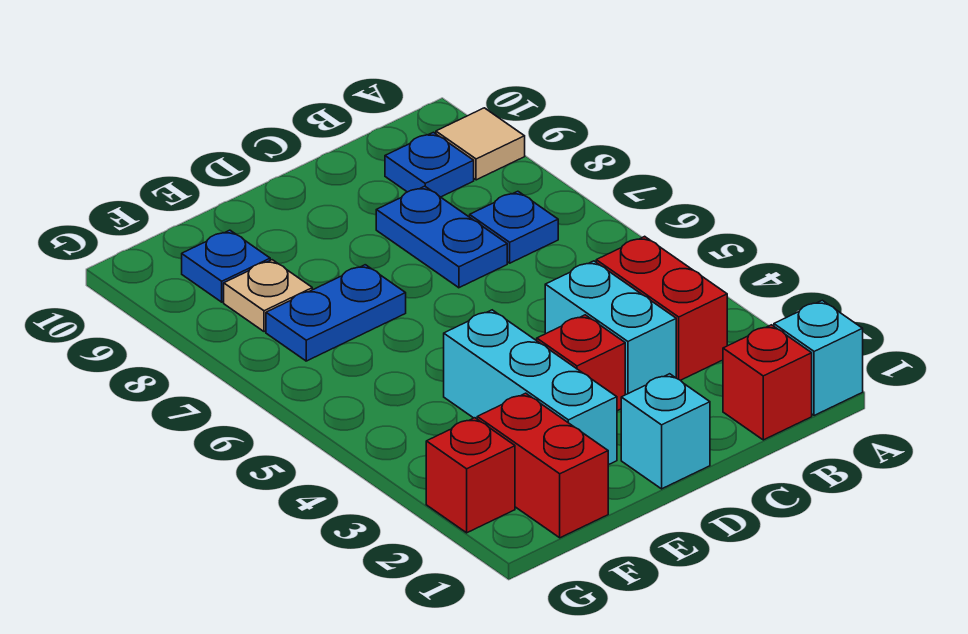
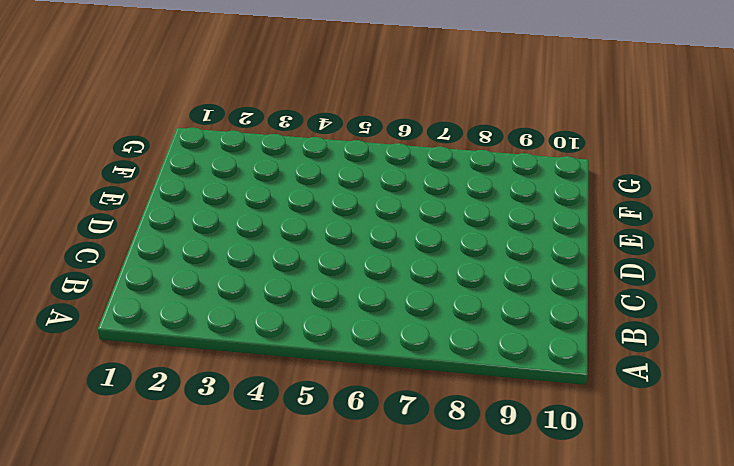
none -> cyan brick A1 level 1
none -> tan tile A9 level 1
none -> red brick B1 level 1

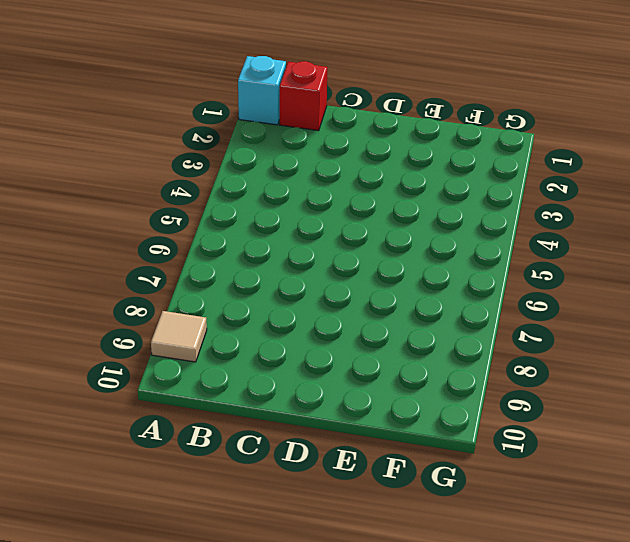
none -> red brick B3:B4 level 1
none -> blue plate B7 level 1
none -> blue plate B9 level 1

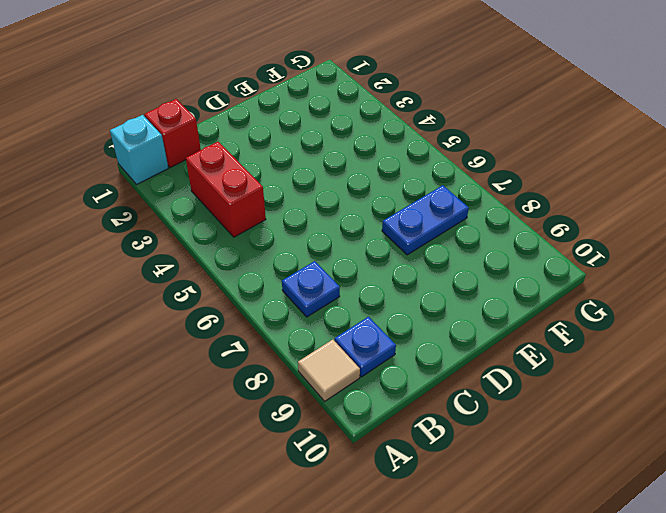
none -> cyan brick C3:C4 level 1
none -> blue plate C7:C8 level 1
none -> cyan brick D1 level 1

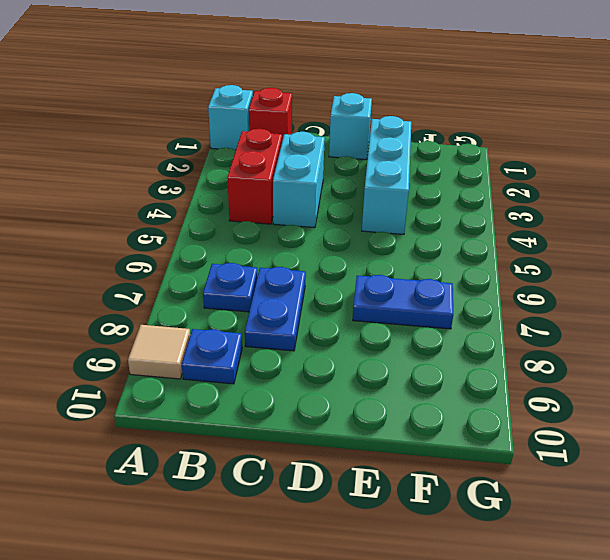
none -> red brick D3 level 1
none -> red brick F1:F2 level 1
none -> tan plate F8 level 1

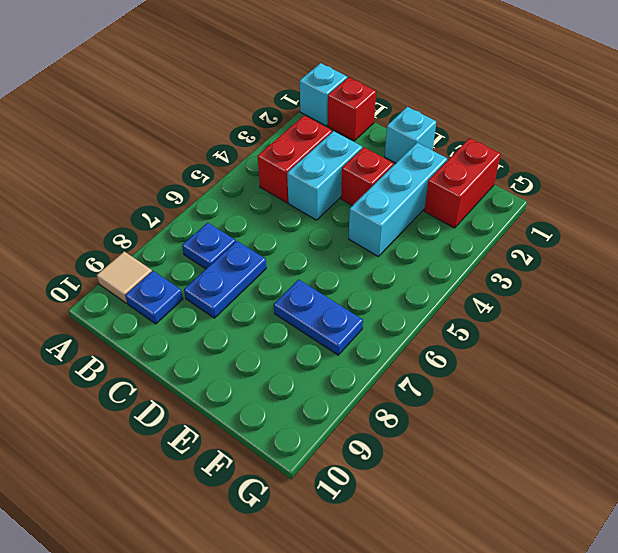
none -> tan plate F8 level 1
none -> blue plate F9 level 1
none -> red brick G2 level 1

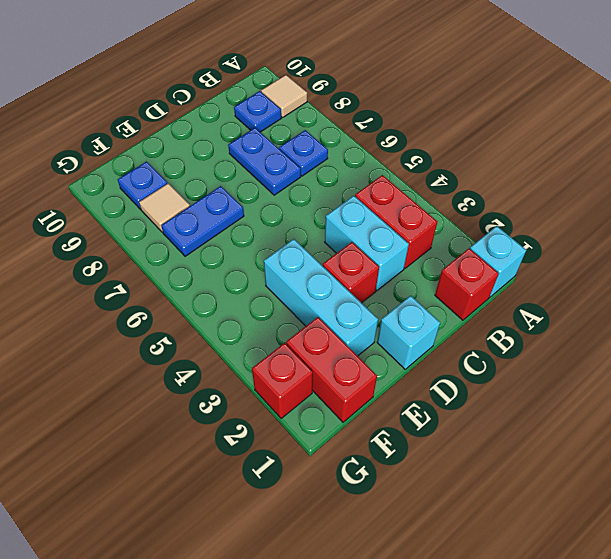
tan tile F8 level 1 -> tan plate F8 level 1

